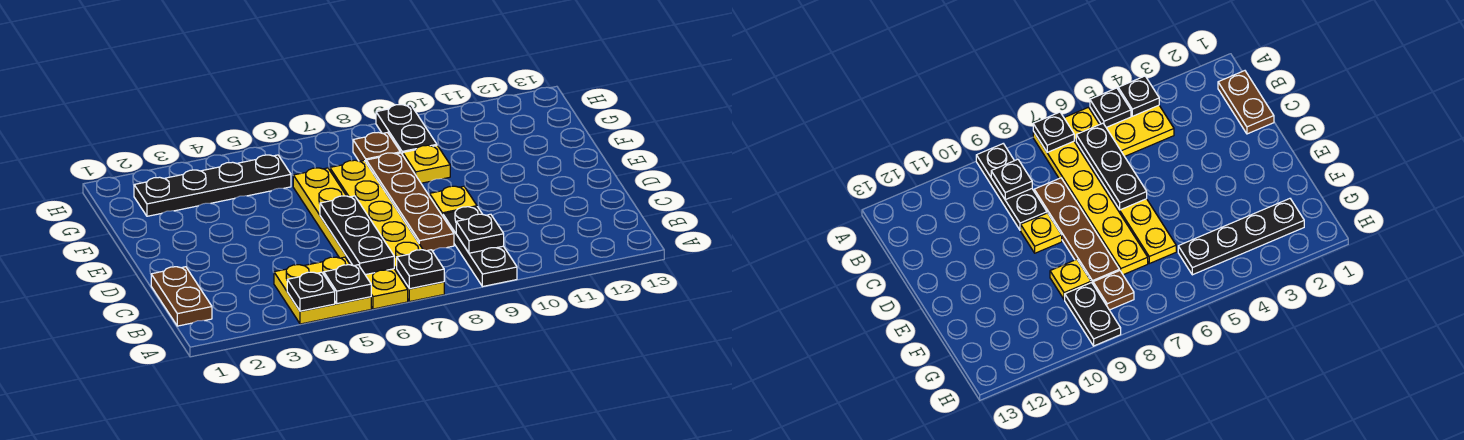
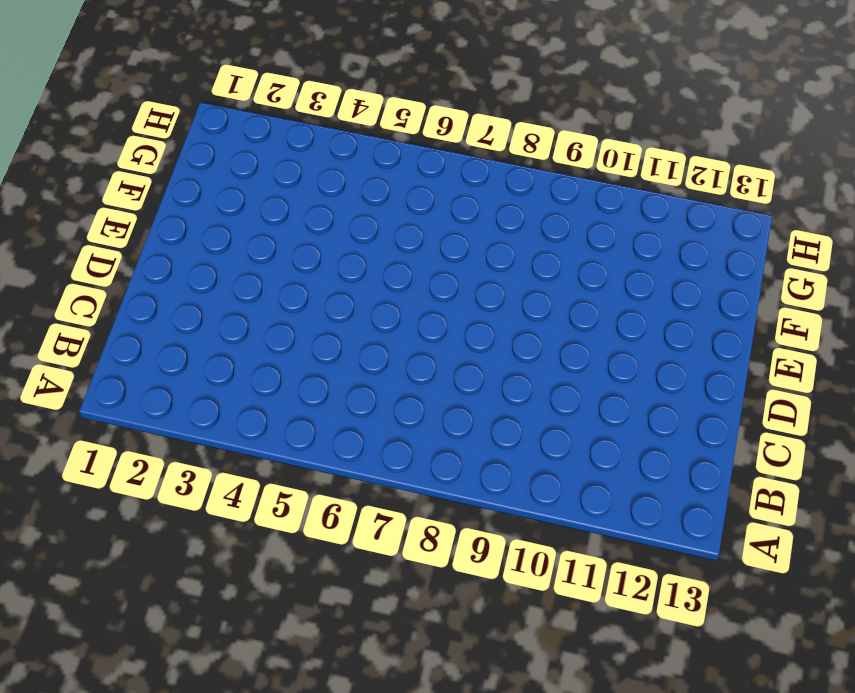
none -> yellow plate A4:B5 level 1
none -> yellow plate A6:F6 level 1
none -> yellow plate A7:F7 level 1

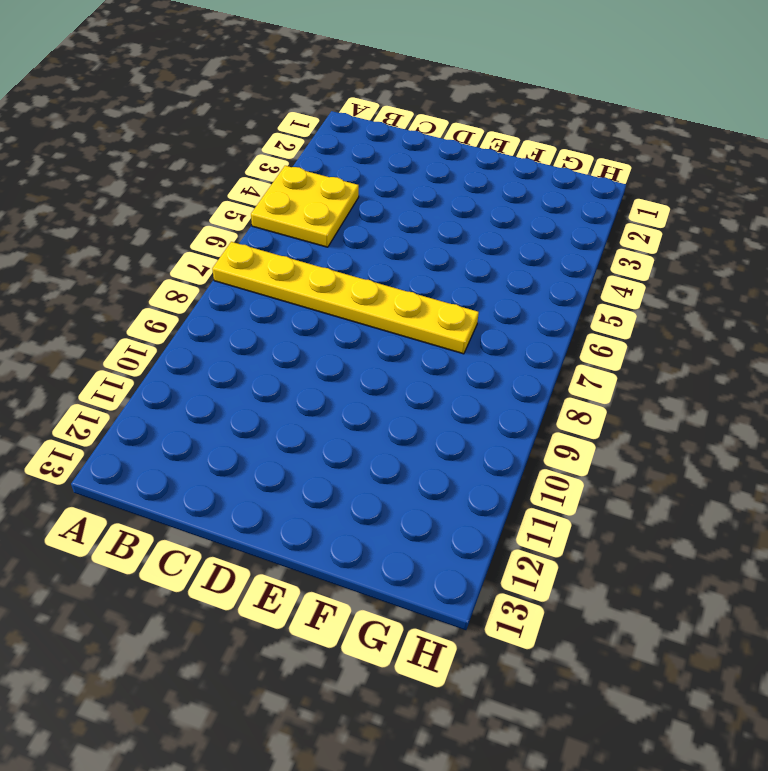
none -> yellow plate A6:F6 level 1
none -> black plate A9:C9 level 1
none -> brown plate B1:C1 level 1

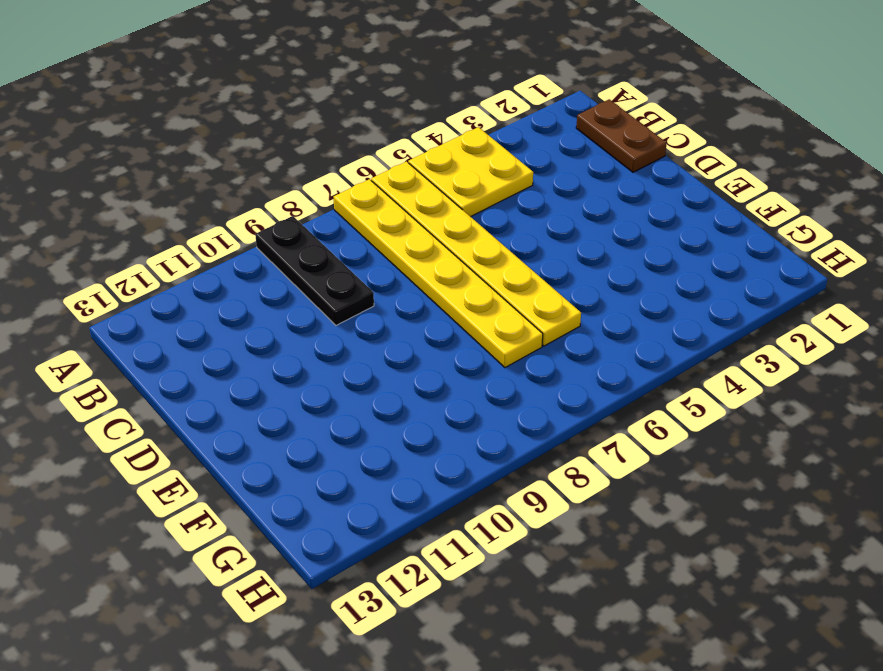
none -> brown plate C8:F8 level 1
none -> yellow plate D9 level 1
none -> yellow plate F9 level 1

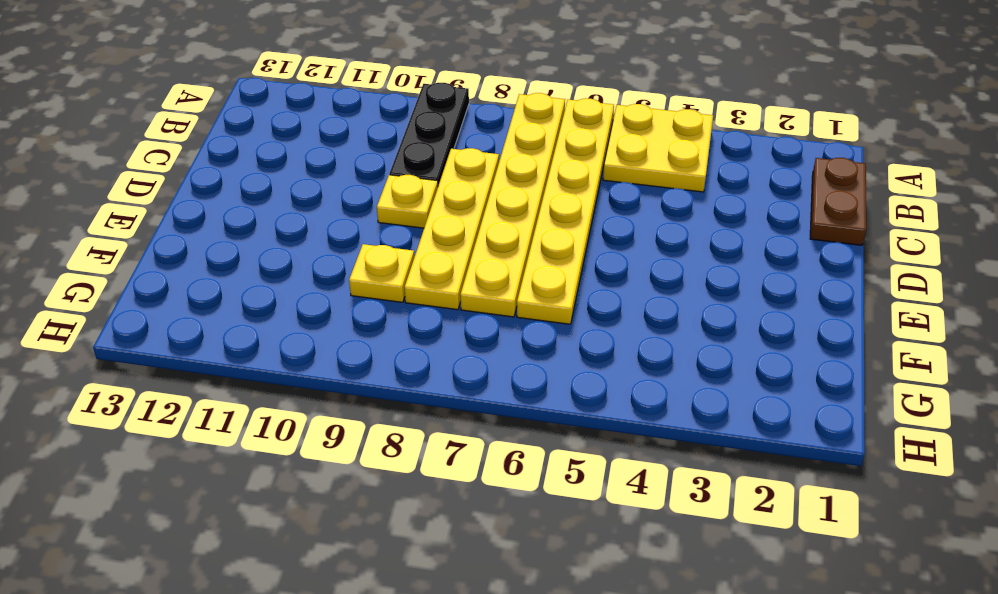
yellow plate C8:F8 level 1 -> brown plate C8:F8 level 1
none -> black plate G2:G5 level 1
none -> brown plate G8 level 1
none -> black plate G9:H9 level 1

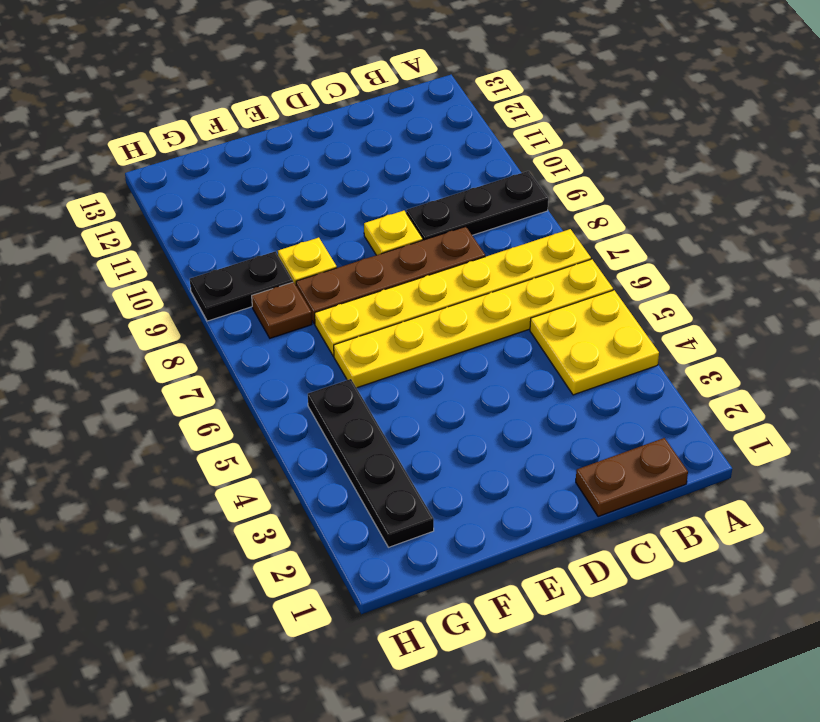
none -> black plate A4 level 2
none -> black plate A5 level 2
none -> black plate A7 level 2

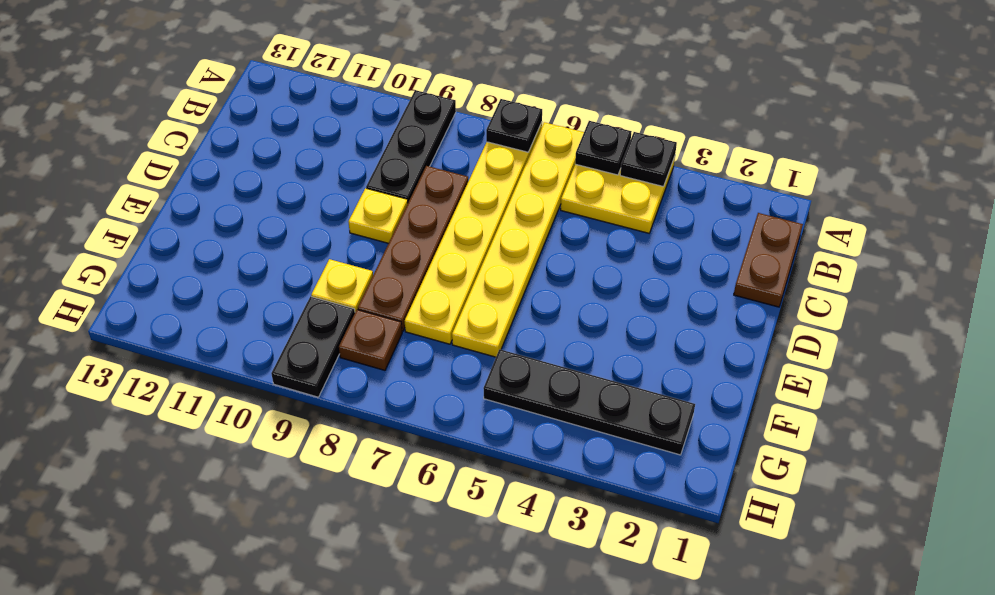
none -> black plate B6:D6 level 2
none -> black plate B9 level 2

